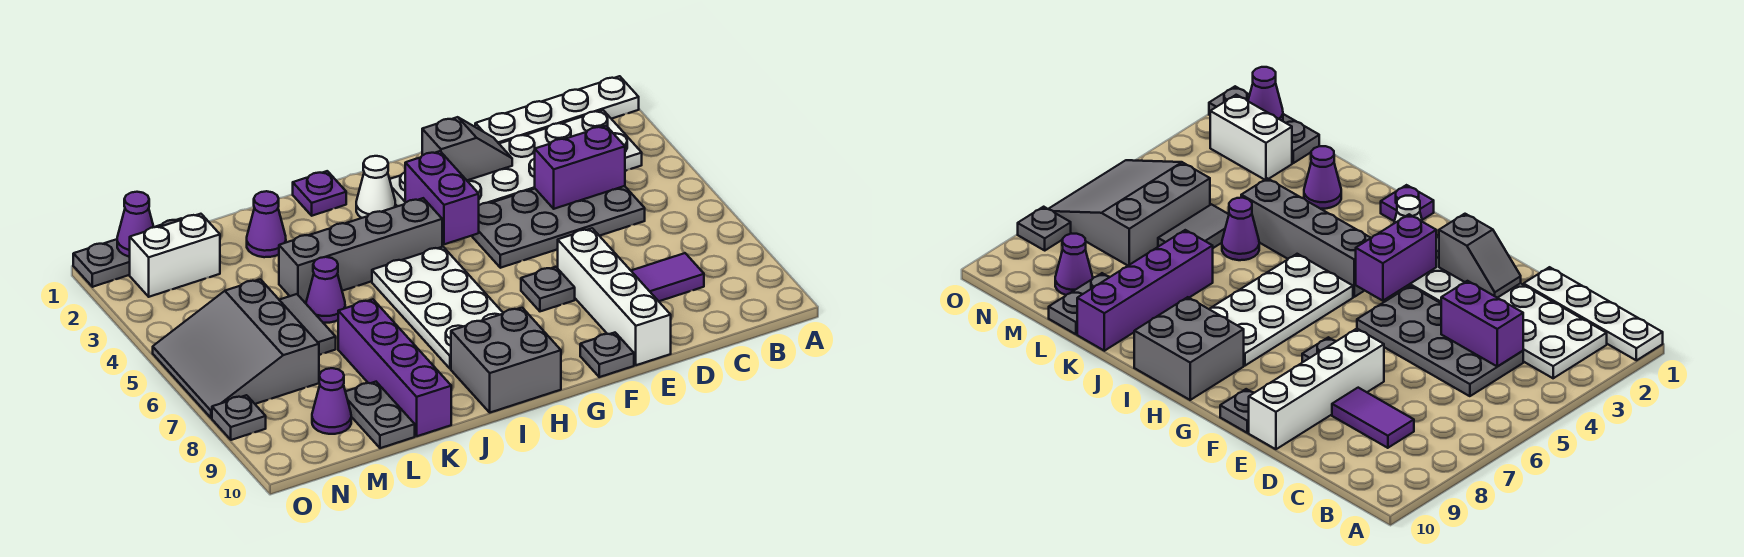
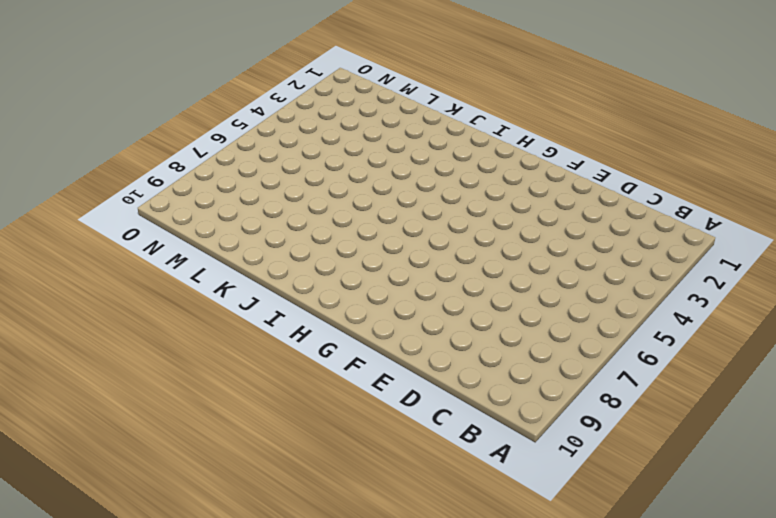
none -> white plate A1:D1 level 1
none -> white plate B2:G3 level 1
none -> grey plate C4:F5 level 1

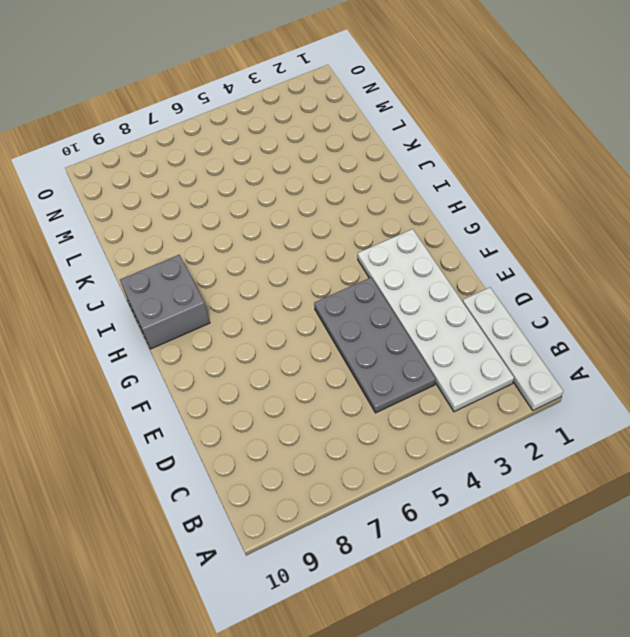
none -> purple tile C8:D8 level 1
none -> white brick E7:E10 level 1
none -> grey plate F7 level 1

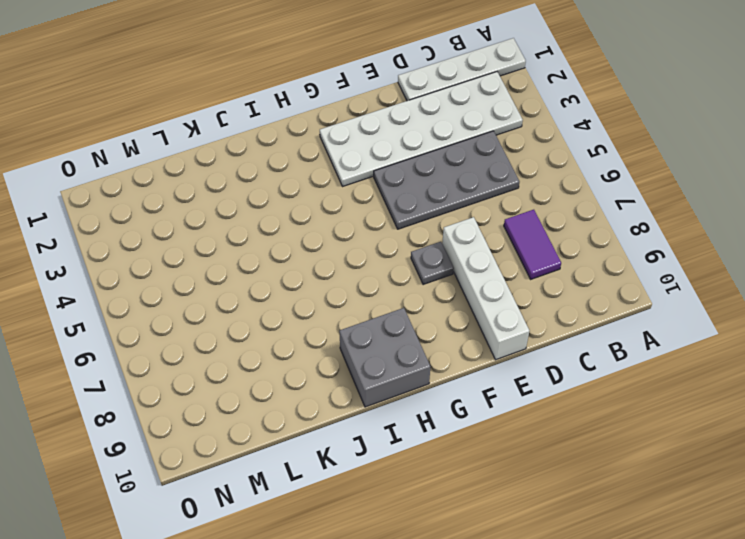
purple tile C7:C8 level 1 -> purple tile C8:D8 level 1
none -> grey plate F10 level 1
none -> white cone H2 level 1
none -> grey brick H4:K4 level 1

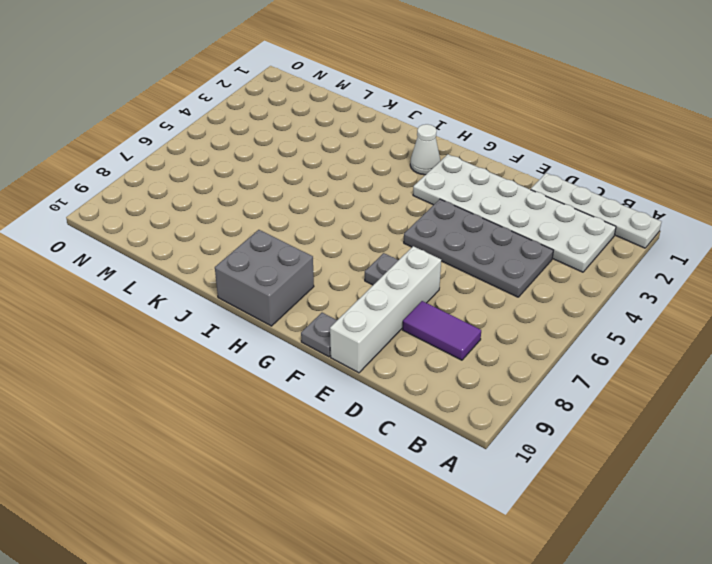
none -> grey brick H4:K4 level 1
none -> white plate H5:I8 level 1
none -> purple plate I1 level 1

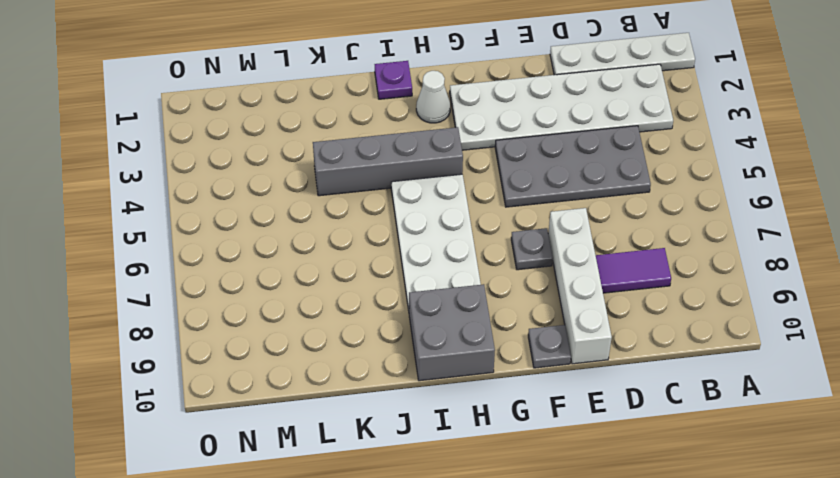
none -> purple cone K2 level 1
none -> purple cone K5 level 1
none -> purple brick K7:K10 level 1

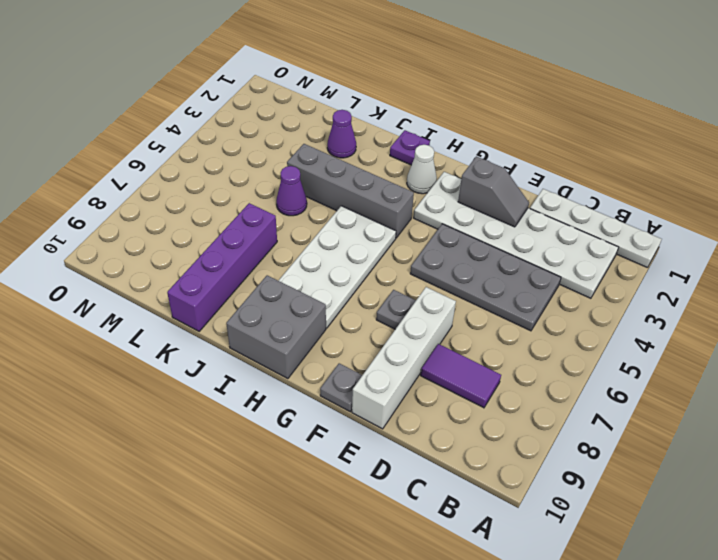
none -> grey tile L5:L6 level 1
none -> grey plate L9:L10 level 1
none -> grey plate M1:O1 level 1

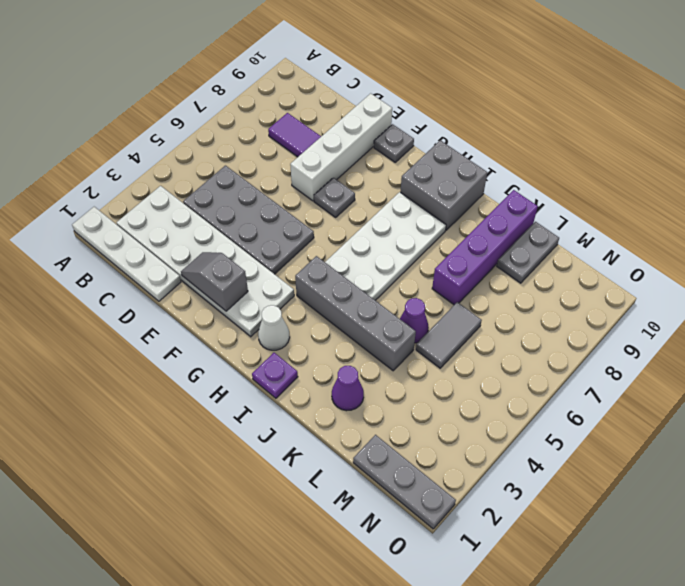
none -> white brick M2:N2 level 1
none -> grey slope M5:O7 level 1 top M
none -> purple cone M9 level 1

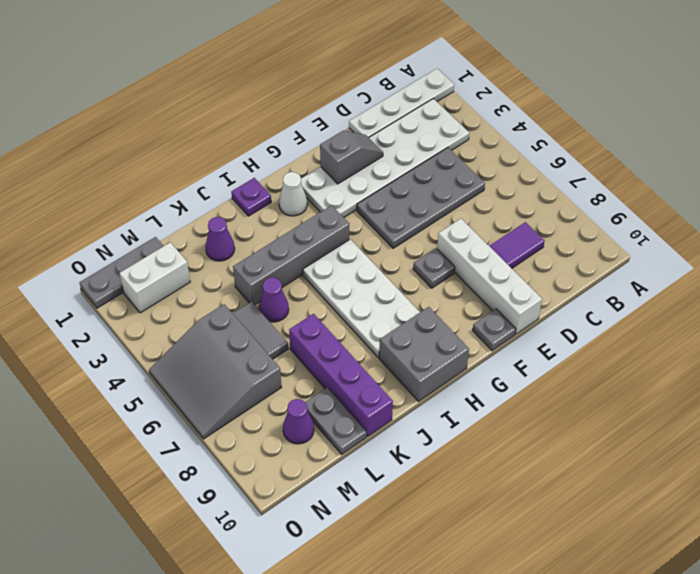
none -> grey plate O8 level 1
none -> purple brick C4:D4 level 2
none -> purple brick G3:G4 level 2

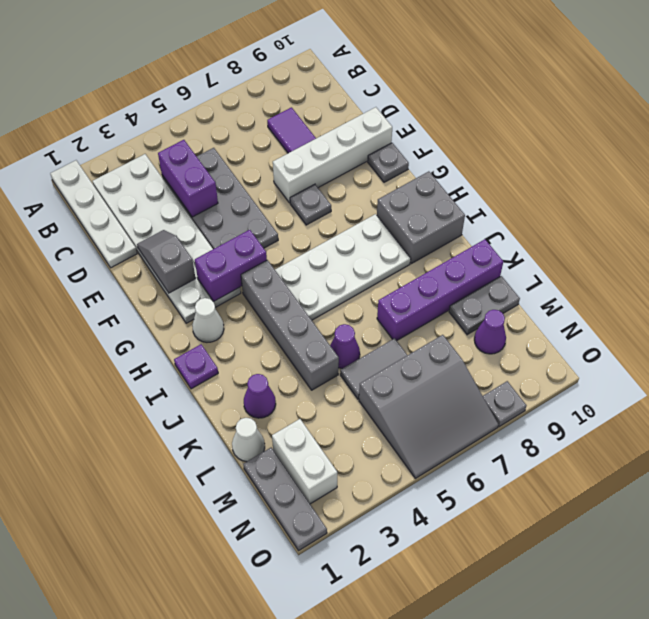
white cone L1 level 1 -> none
none -> purple cone N1 level 2

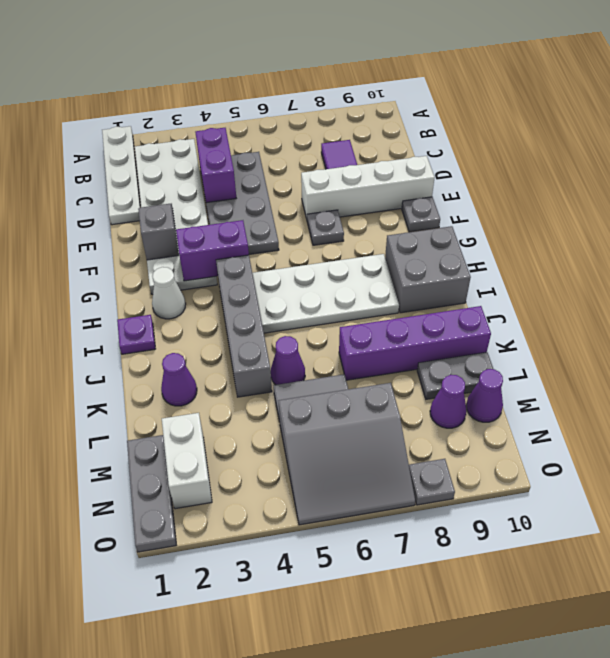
purple cone M10 level 1 -> purple cone N1 level 2

